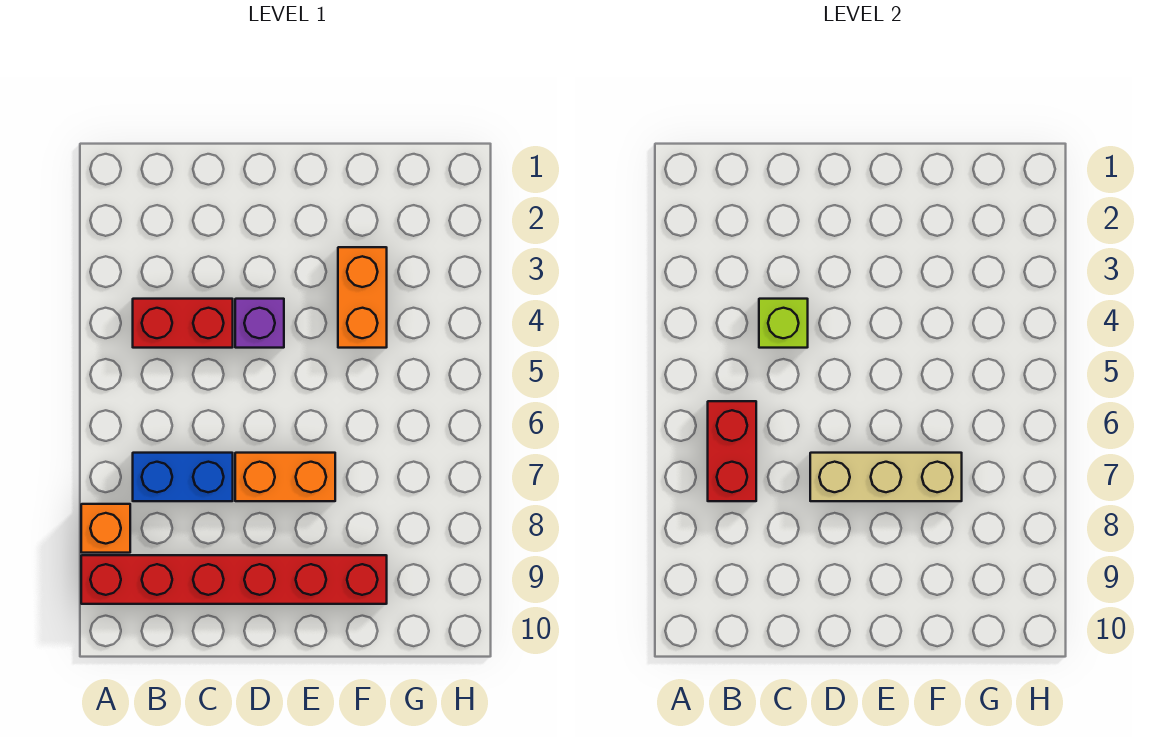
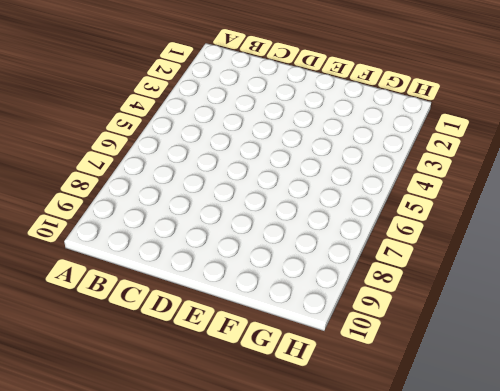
none -> orange brick A8 level 1
none -> red brick A9:F9 level 1

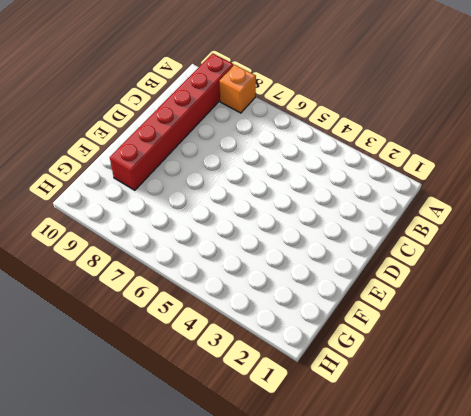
none -> red brick B4:C4 level 1
none -> blue brick B7:C7 level 1

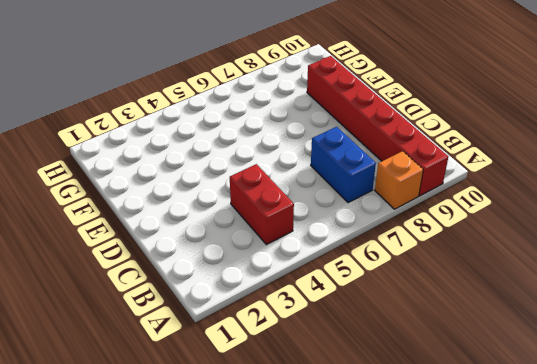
none -> purple brick D4 level 1
none -> orange brick D7:E7 level 1

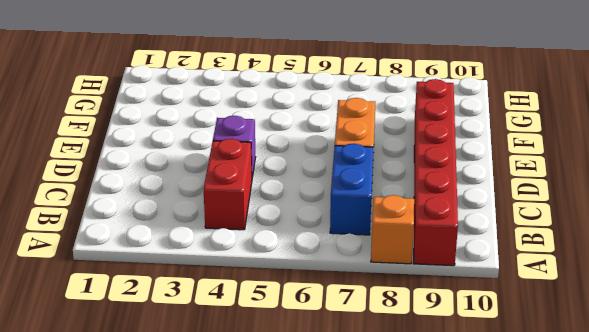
none -> orange brick F3:F4 level 1
none -> red brick B6:B7 level 2

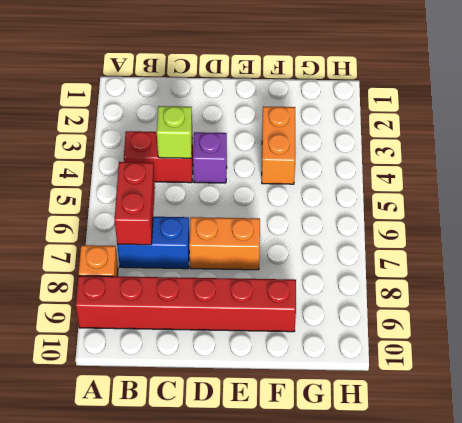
none -> tan brick D7:F7 level 2

